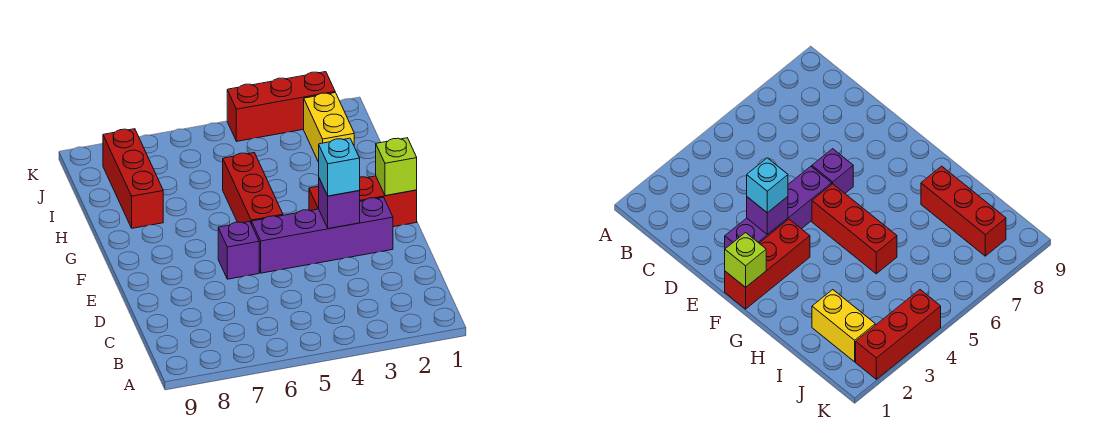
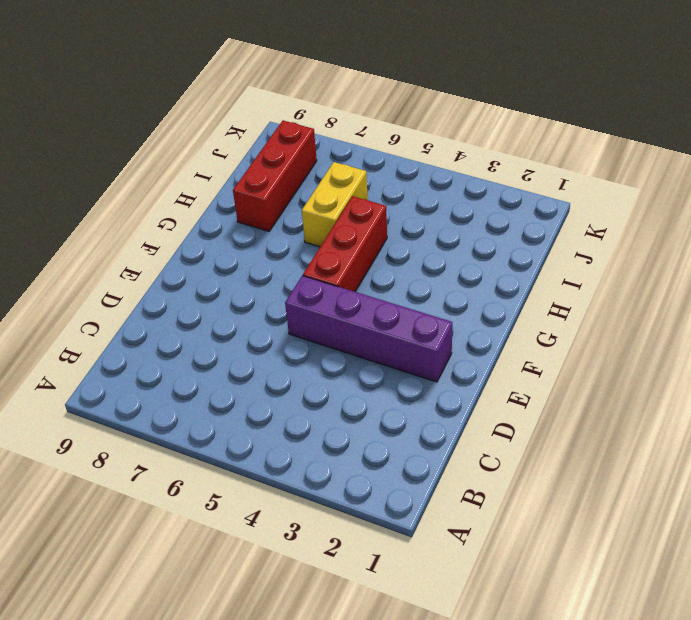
yellow brick H6:I6 level 1 -> yellow brick I2:J2 level 1
none -> purple brick E6 level 1
none -> red brick F1:F3 level 1

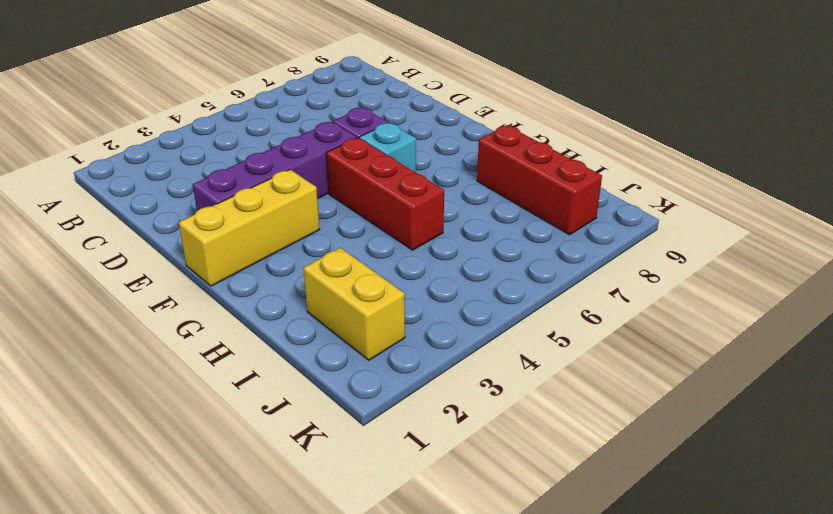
yellow brick F1:F3 level 1 -> red brick F1:F3 level 1
cyan brick F6 level 1 -> cyan brick E3 level 3
none -> red brick K2:K4 level 1
none -> purple brick E3 level 2

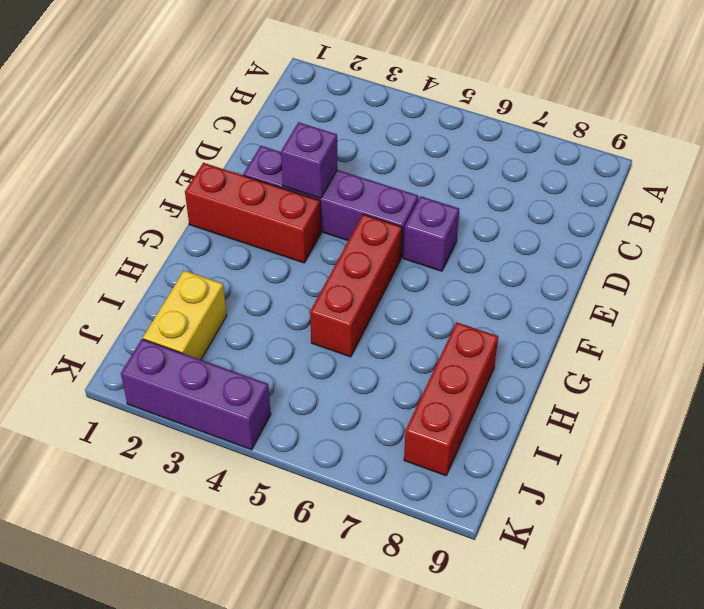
purple brick K2:K4 level 1 -> red brick K2:K4 level 1
none -> lime brick F1 level 2
none -> cyan brick E3 level 3

